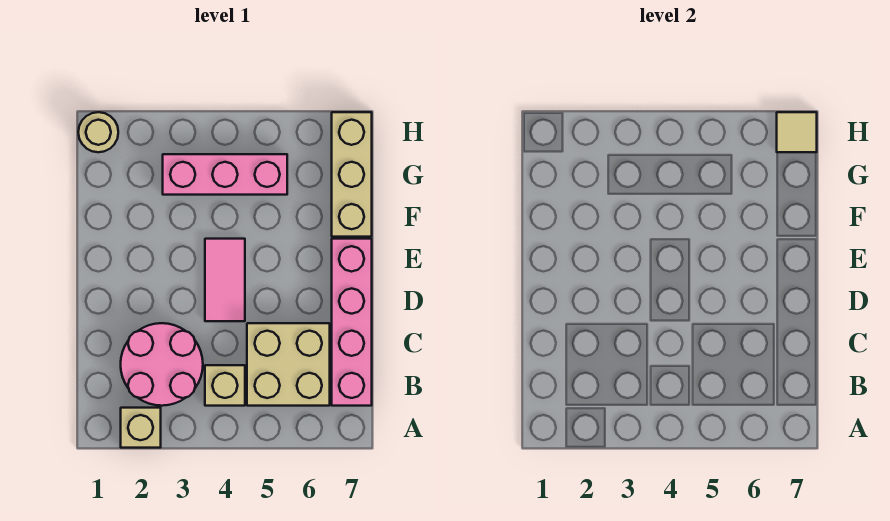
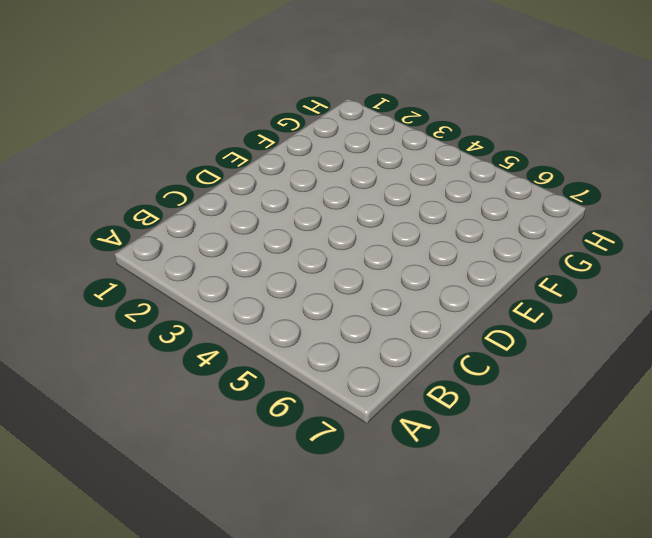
none -> tan brick A2 level 1
none -> pink round brick B2:C3 level 1

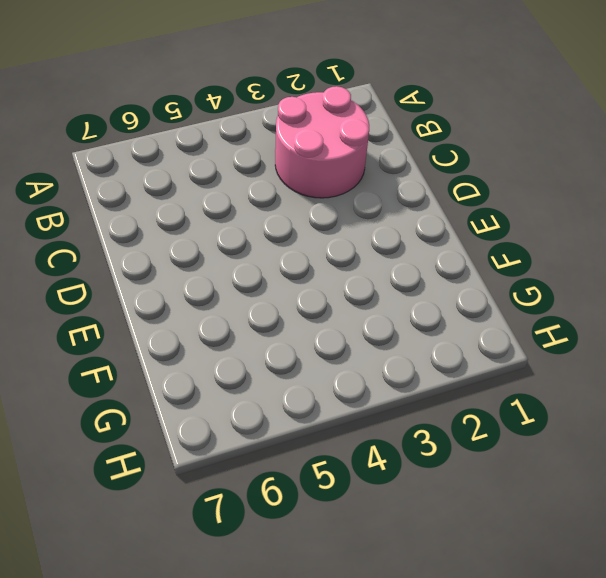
none -> tan brick A2 level 1
none -> tan brick B4 level 1

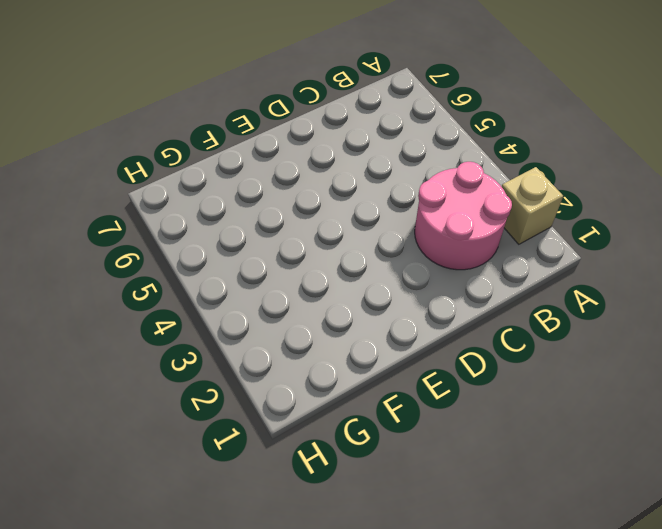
none -> tan brick B4 level 1
none -> tan brick B5:C6 level 1

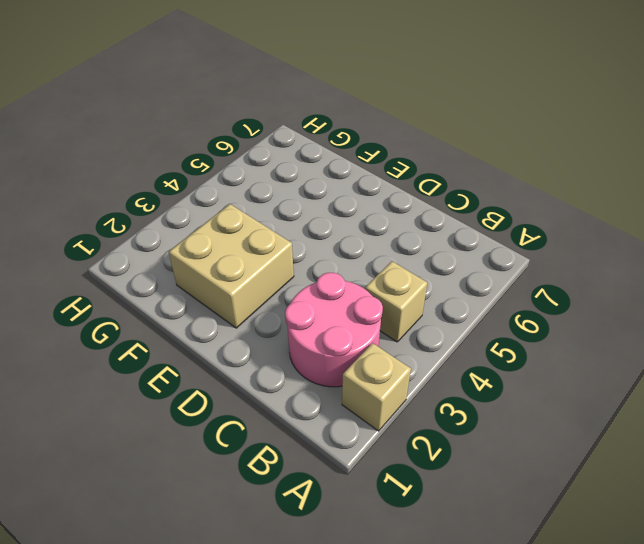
tan brick E2:F3 level 1 -> tan brick B5:C6 level 1
none -> pink brick B7:E7 level 1
none -> pink tile D4:E4 level 1

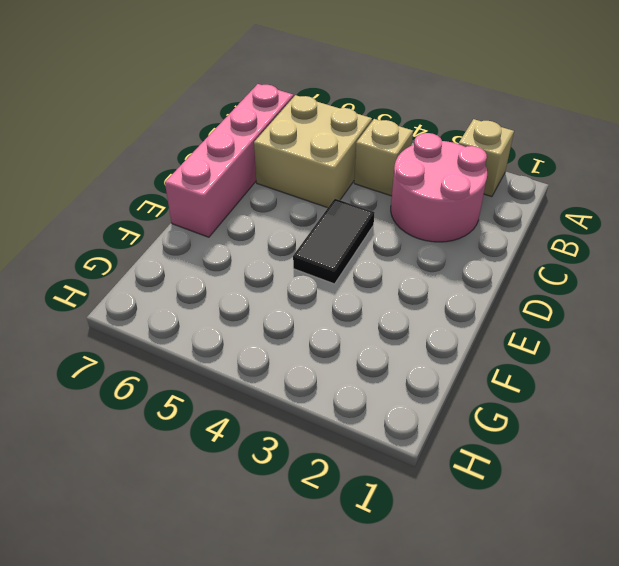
black tile D4:E4 level 1 -> pink tile D4:E4 level 1
none -> tan brick F7:H7 level 1
none -> pink brick G3:G5 level 1

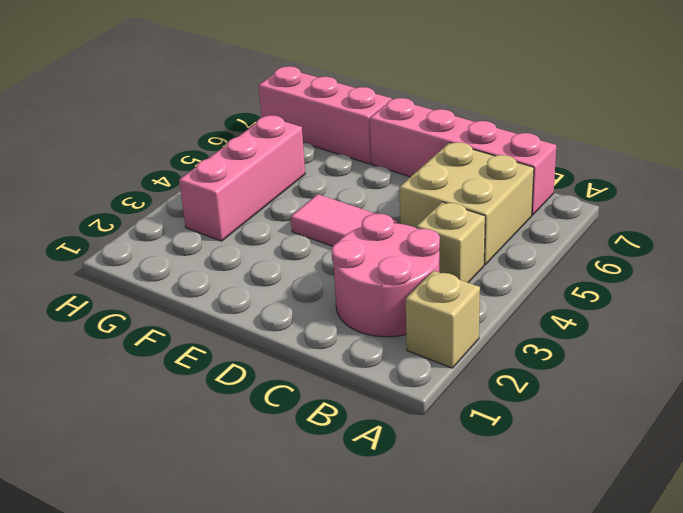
pink brick F7:H7 level 1 -> tan brick F7:H7 level 1
none -> tan round brick H1 level 1
none -> tan tile H7 level 2

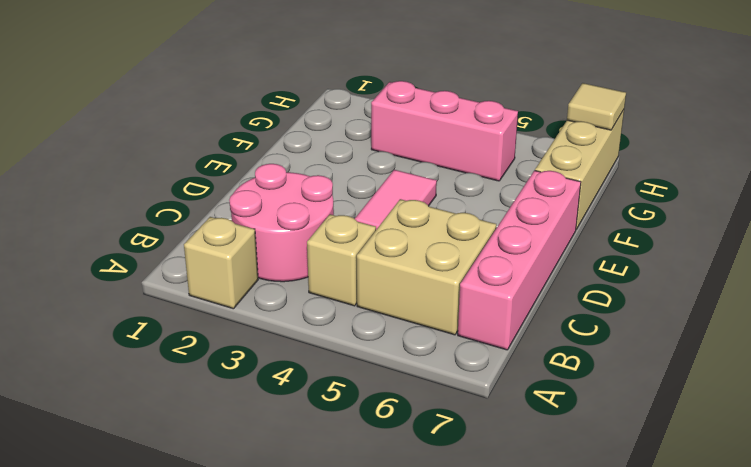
none -> tan round brick H1 level 1

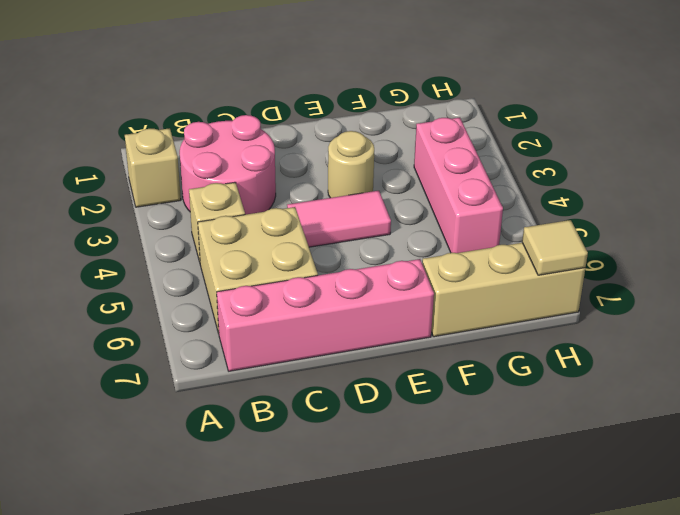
tan round brick E3 level 1 -> tan round brick H1 level 1

